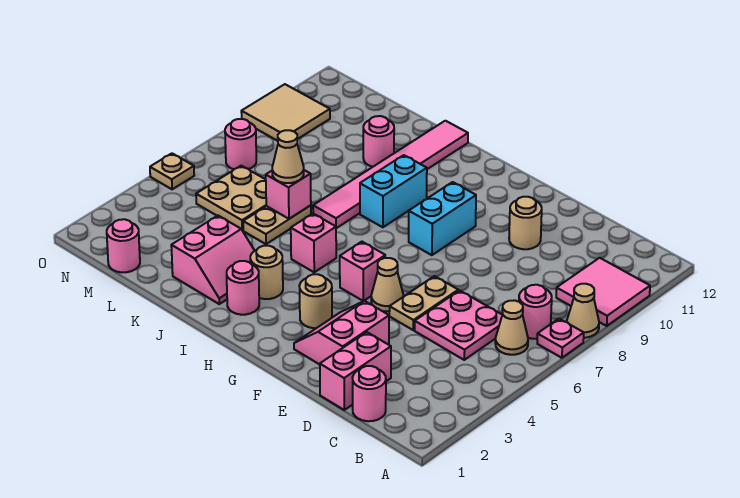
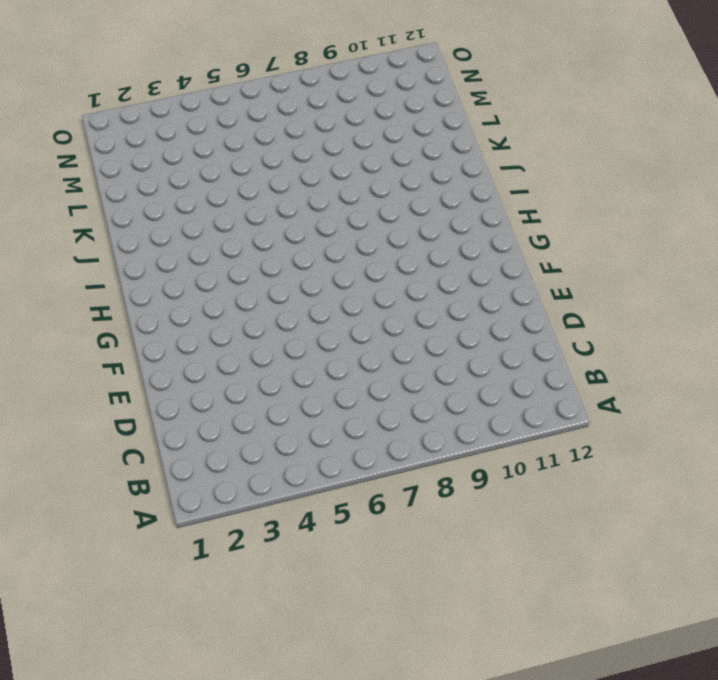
none -> pink plate A7 level 1
none -> tan cone A8 level 1
none -> pink tile A9:B10 level 1
none -> tan cone B6 level 1

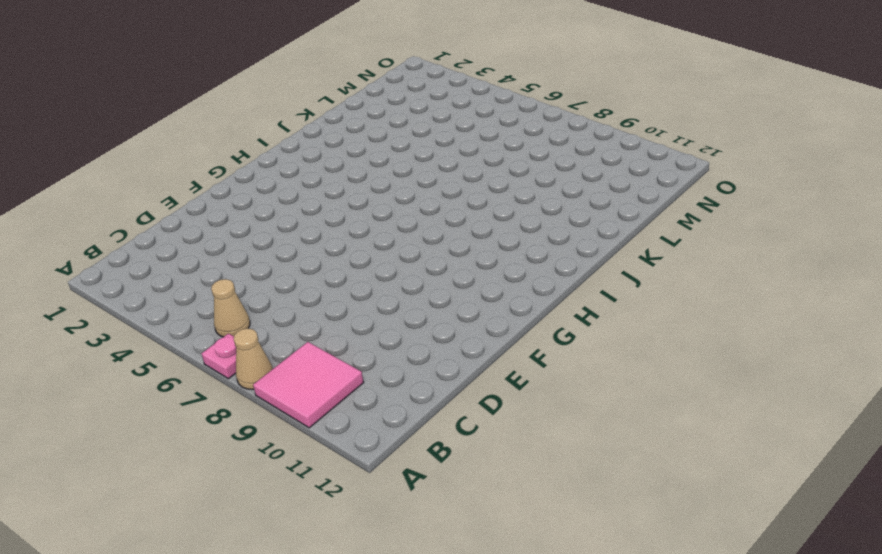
none -> pink round brick B7 level 1
none -> pink round brick C1 level 1
none -> pink plate C5:D6 level 1
none -> pink brick D1:D2 level 1

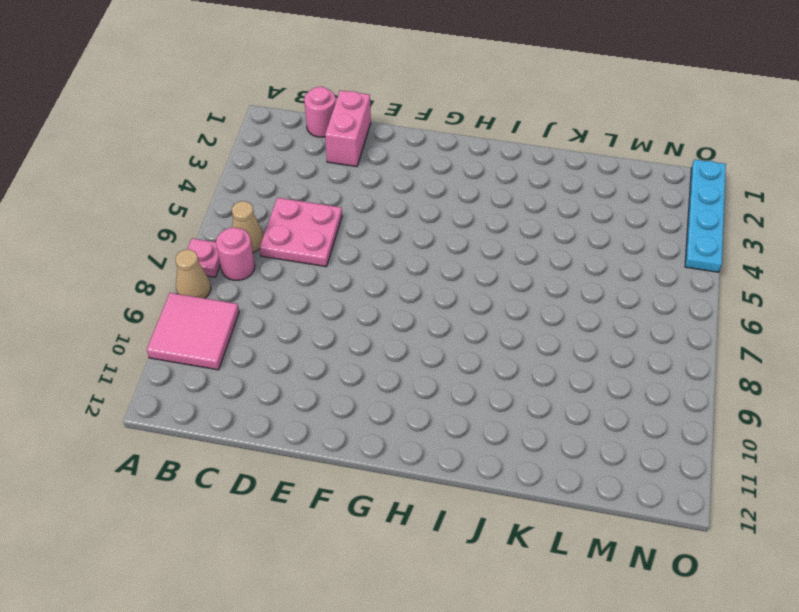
cyan plate O1:O4 level 1 -> none
none -> pink slope E2:F3 level 1 top E
none -> tan plate E5:E6 level 1
none -> tan round brick E10 level 1
none -> tan cone F5 level 1

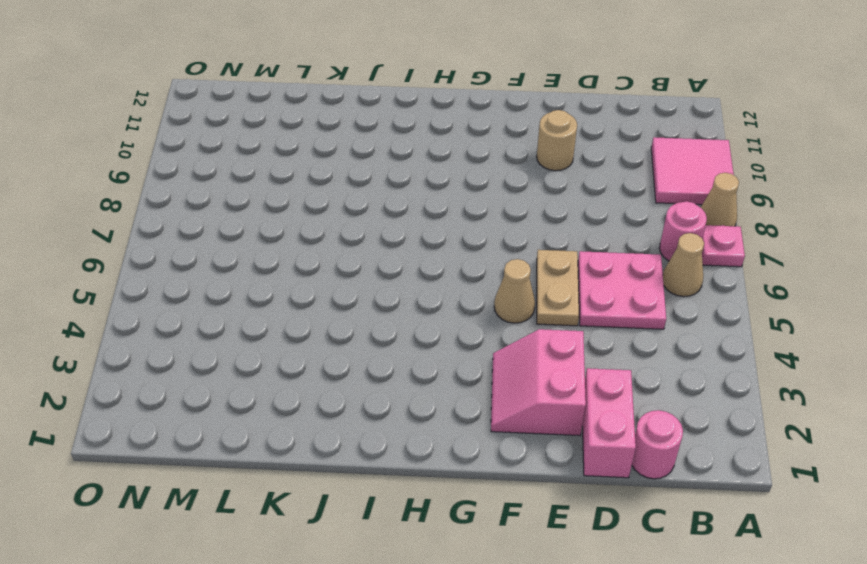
none -> tan round brick G3 level 1
none -> pink brick G5 level 1
none -> cyan brick G8:G9 level 1
none -> pink round brick I2 level 1

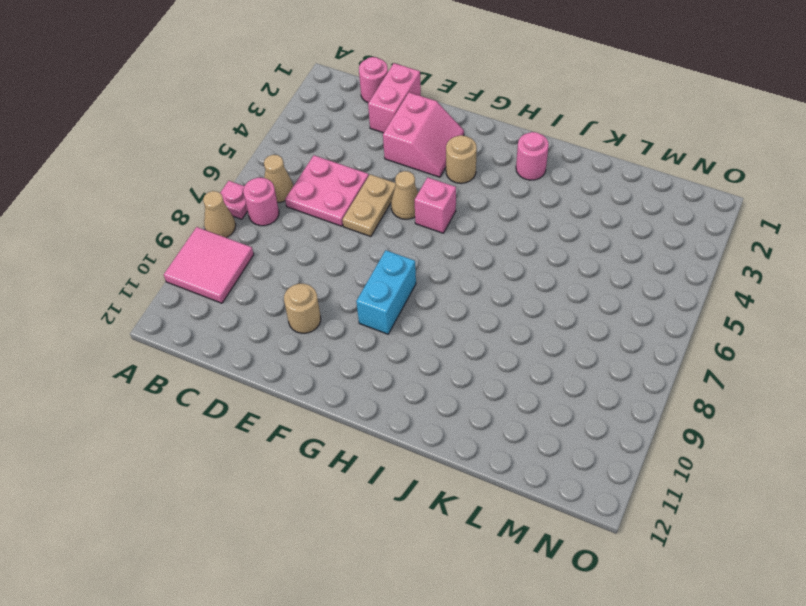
none -> tan round brick I3 level 1
none -> pink brick I5 level 1
none -> cyan brick I8:I9 level 1
none -> pink slope J2:K3 level 1 top K

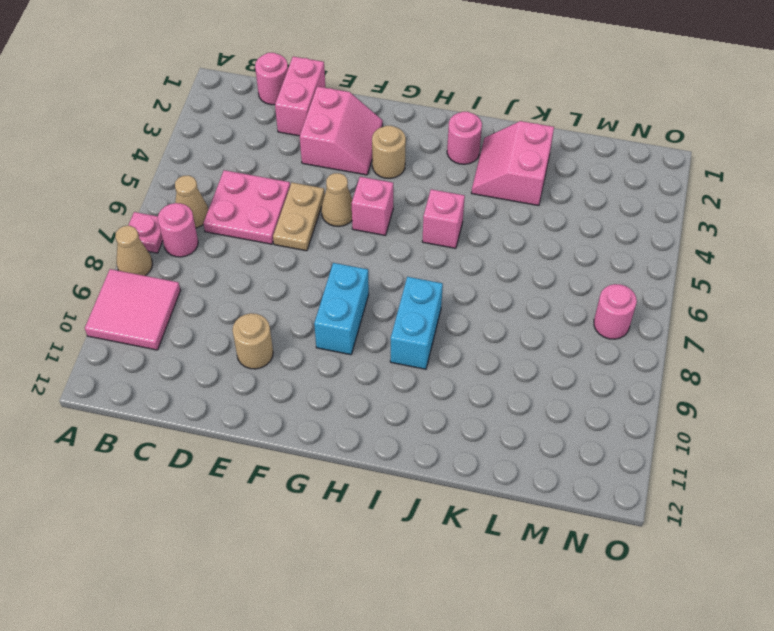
none -> tan round brick I3 level 1
none -> pink tile J7:J12 level 1
none -> tan plate K5:K6 level 1
none -> pink round brick K10 level 1

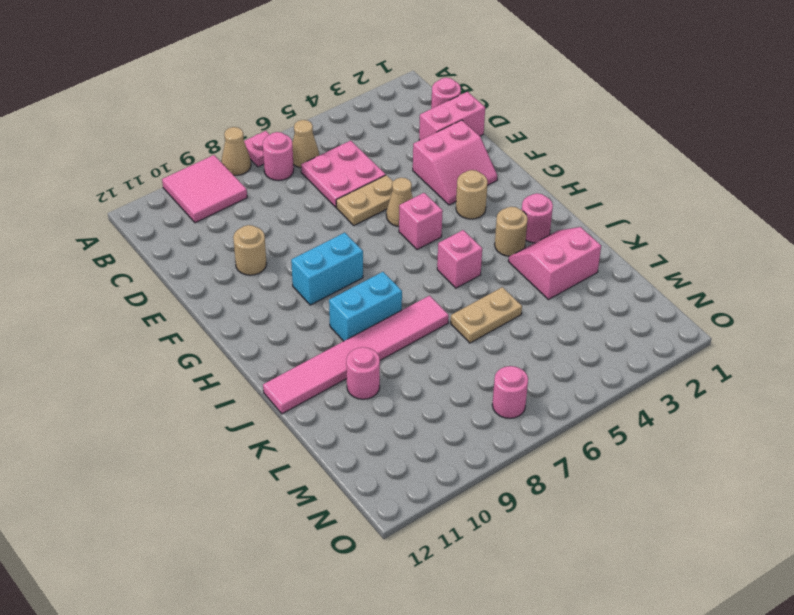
none -> tan plate L5:M6 level 1
none -> pink round brick M1 level 1
none -> tan tile N9:O10 level 1
none -> tan plate O5 level 1

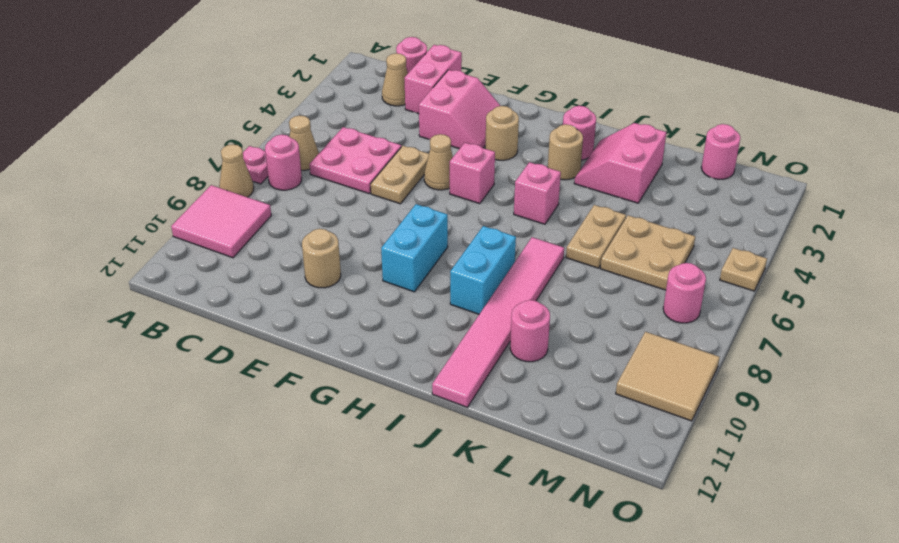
tan cone C2 level 1 -> tan cone K6 level 3
none -> pink brick K6 level 2

